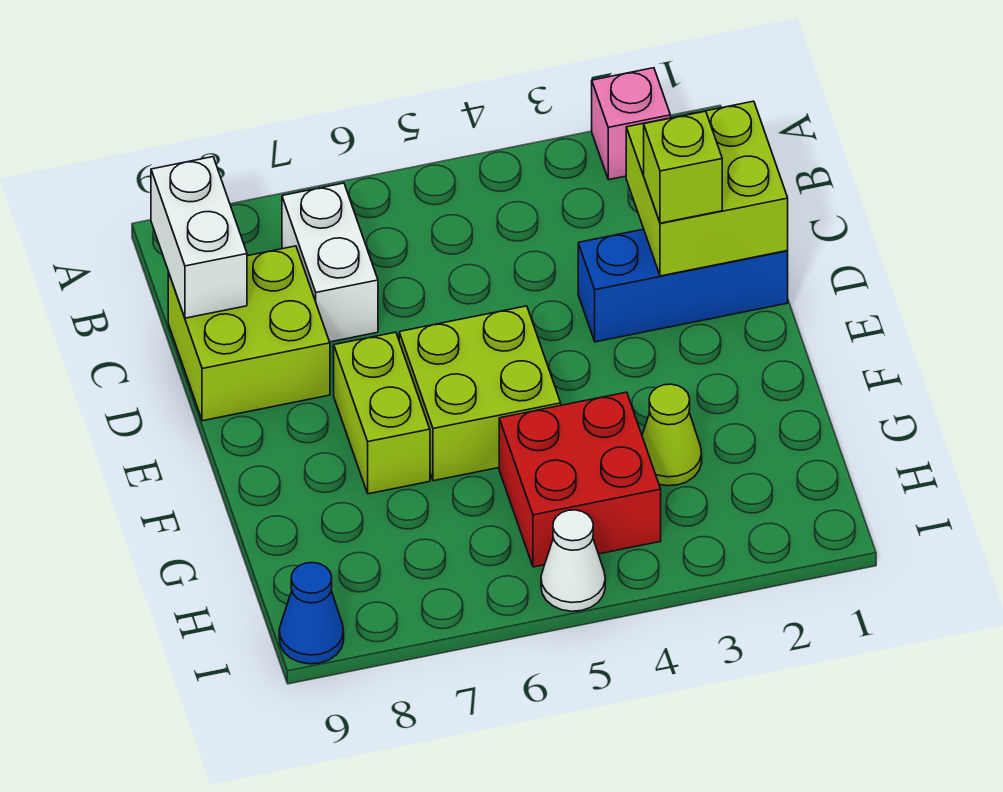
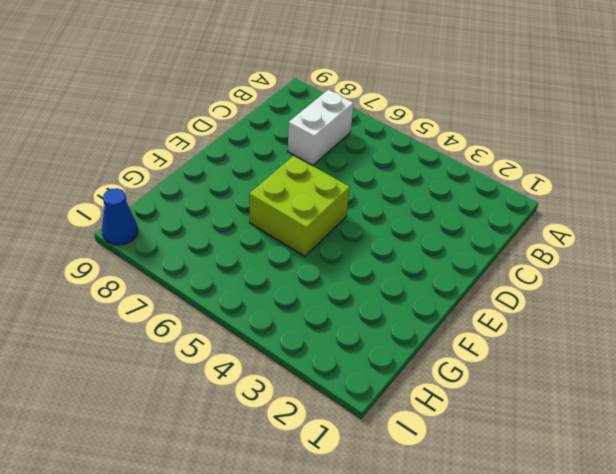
none -> pink brick A2 level 1
none -> lime brick C8:D9 level 1
none -> blue brick D1:D3 level 1

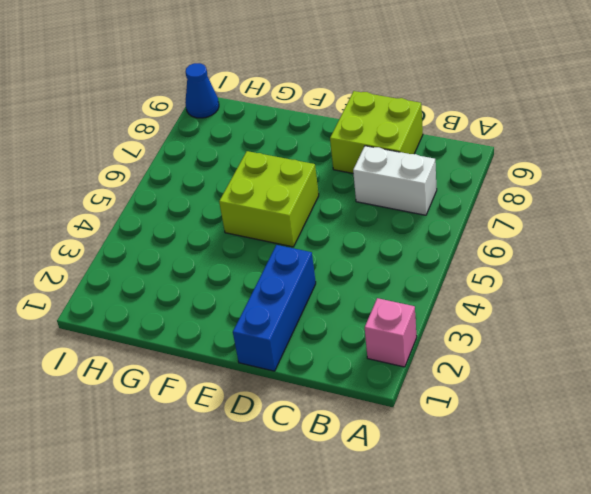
none -> lime brick E7:F7 level 1
none -> lime cone G3 level 1
none -> red brick G4:H5 level 1

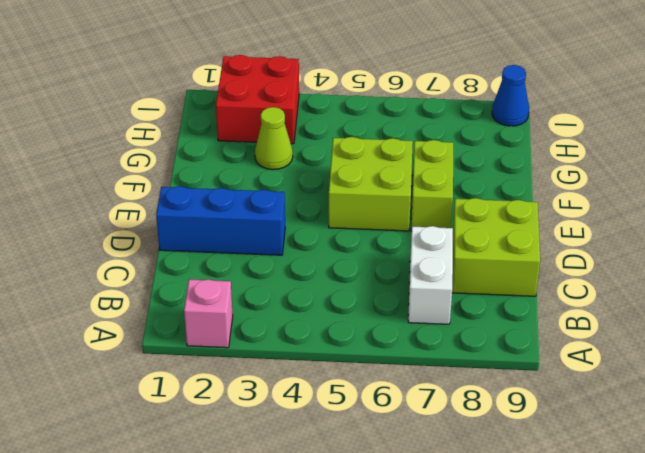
red brick H2:I3 level 1 -> red brick G4:H5 level 1
none -> white cone I5 level 1
none -> white brick B9:C9 level 2
none -> lime brick C1:D2 level 2

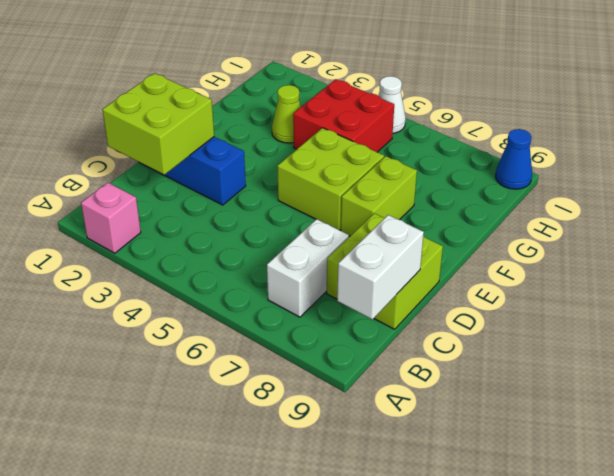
none -> lime brick D2 level 3

